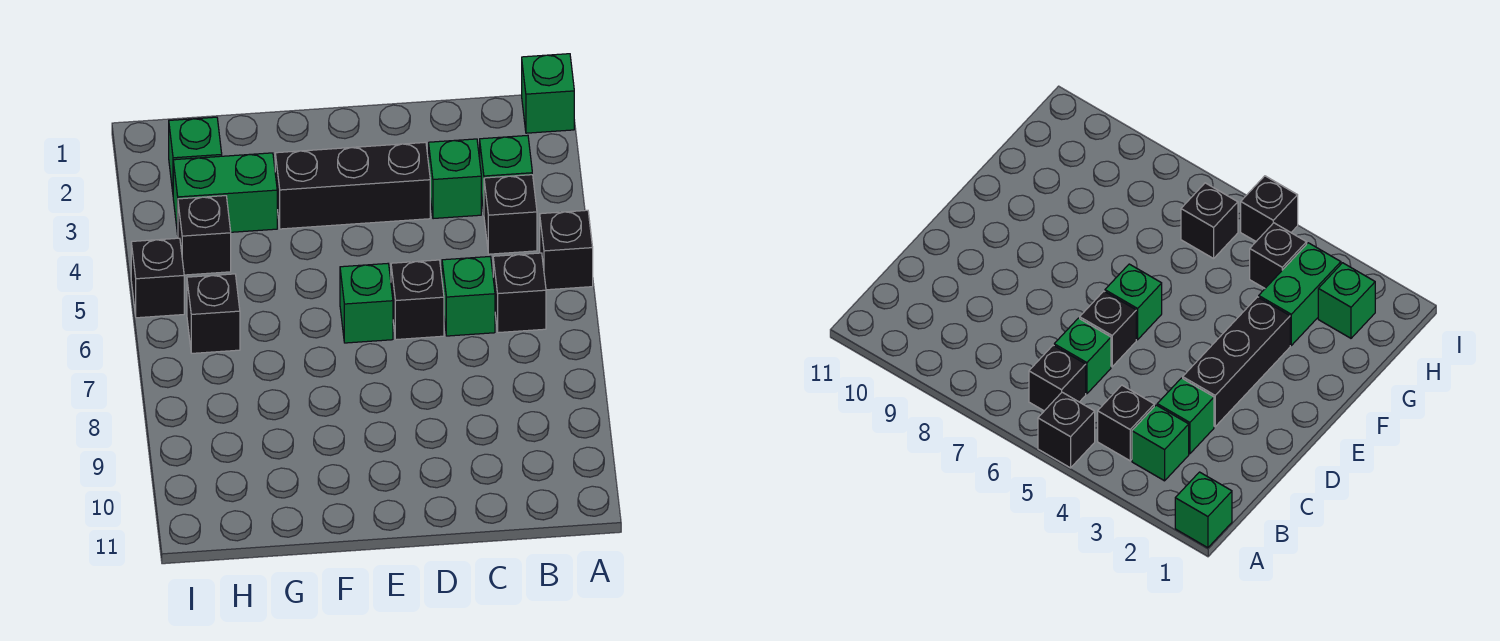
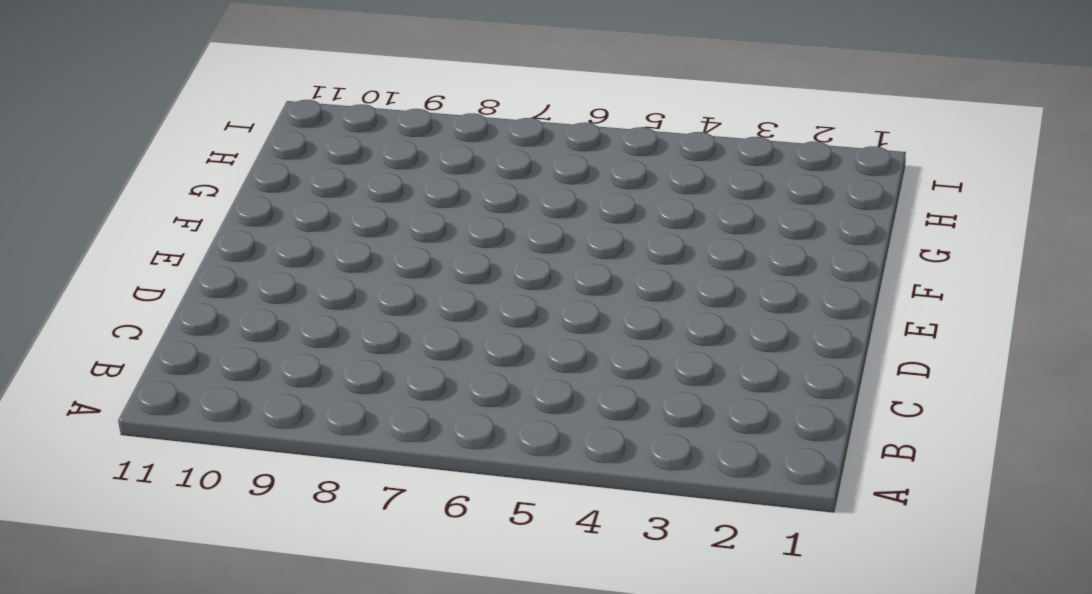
none -> green brick A1 level 1
none -> black brick A5 level 1
none -> green brick B3 level 1

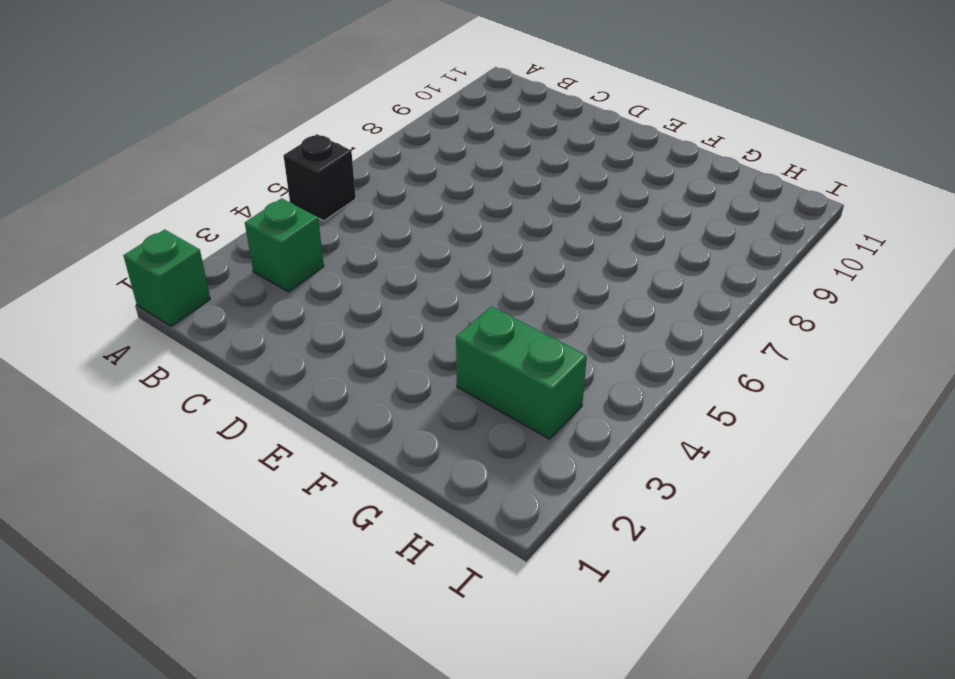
none -> black brick B4 level 1
none -> black brick B6 level 1
none -> green brick C3 level 1

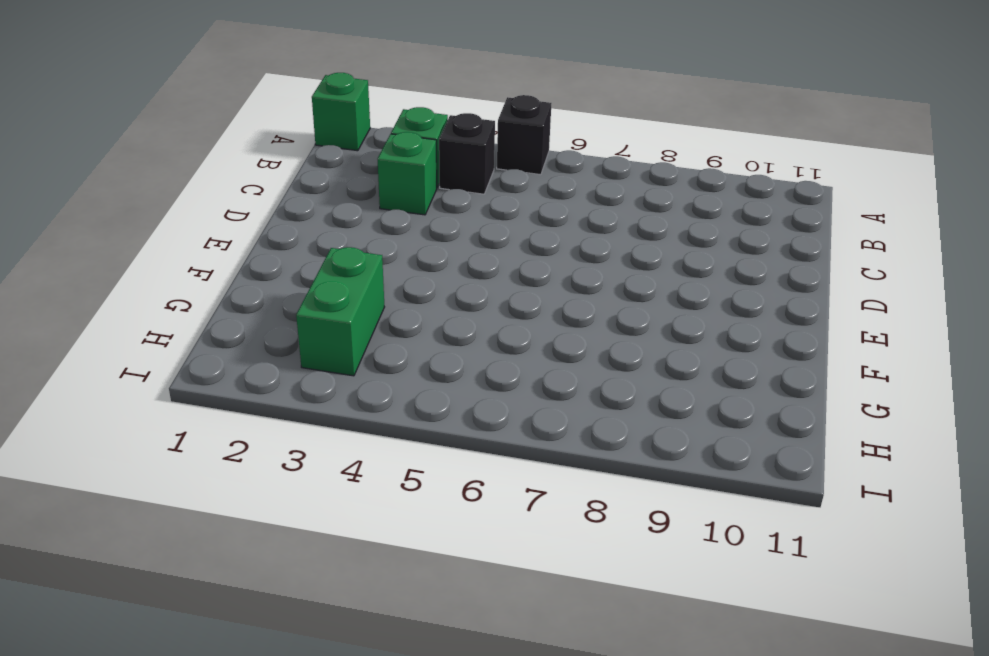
none -> black brick B6 level 1
none -> green brick C6 level 1
none -> black brick D3:F3 level 1

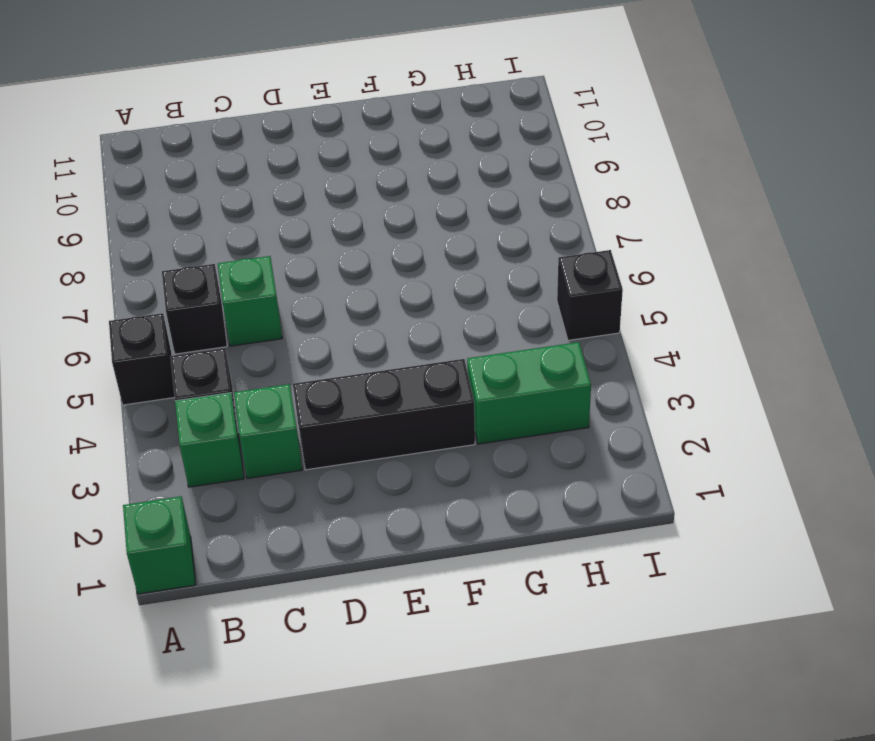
none -> black brick D6 level 1
none -> green brick E6 level 1
none -> green brick H2 level 1

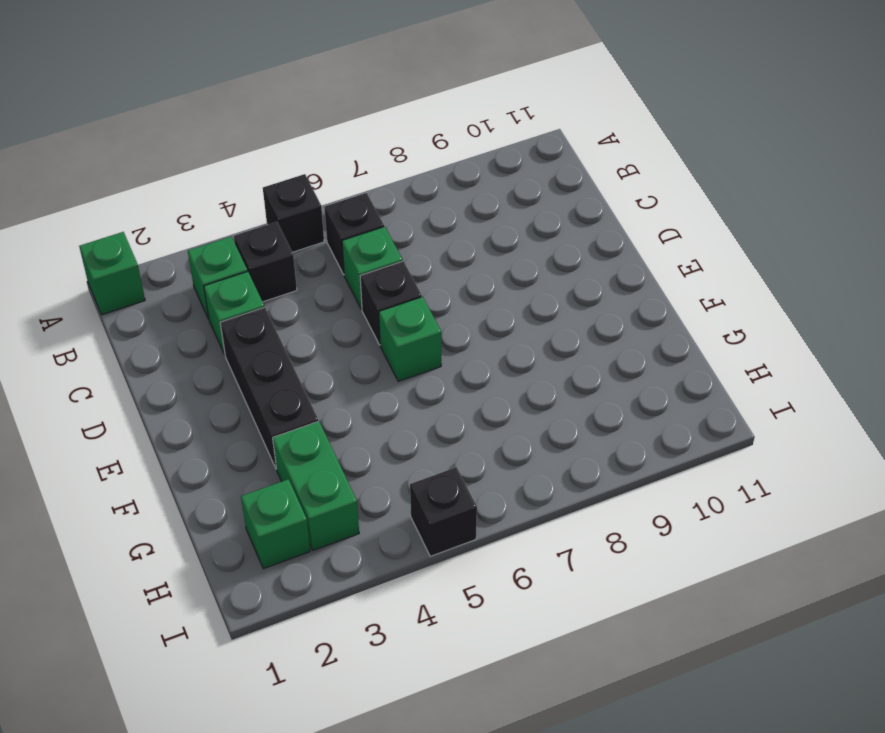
none -> black brick H4 level 1
none -> black brick H6 level 1

